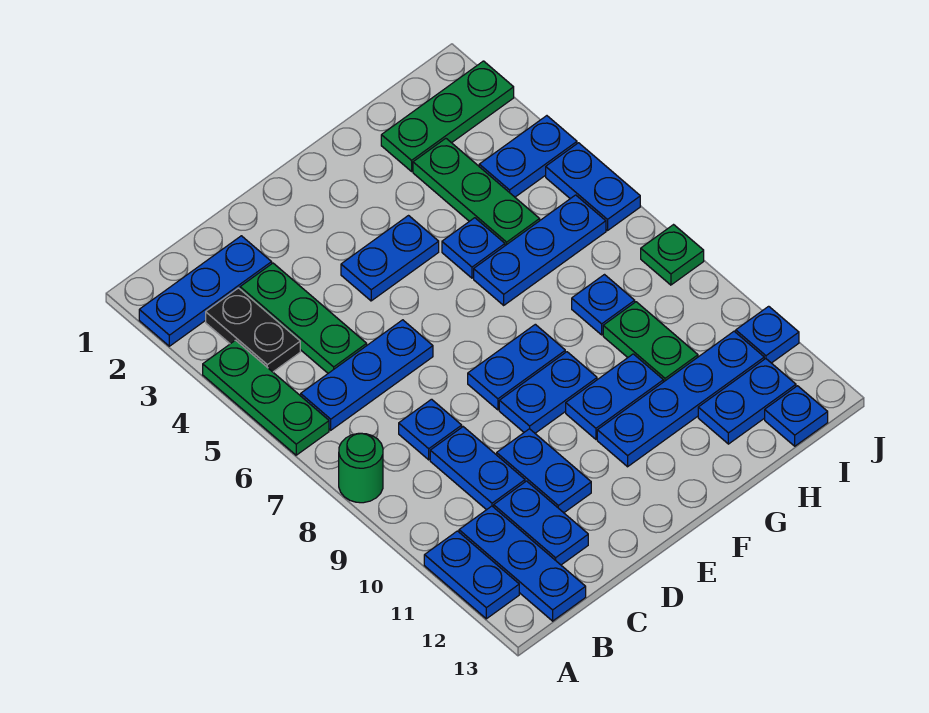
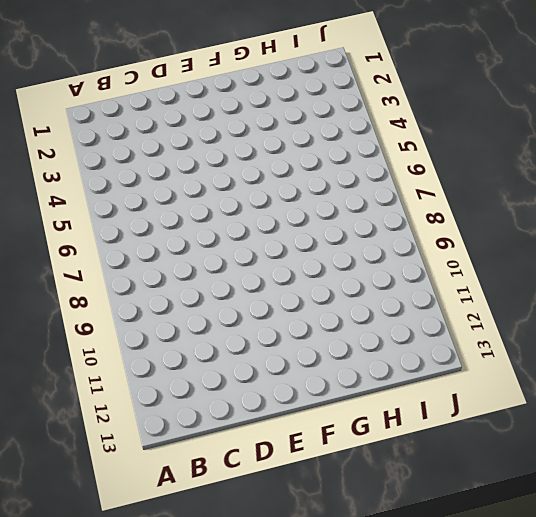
none -> blue plate A2:C2 level 1
none -> green plate A4:A6 level 1
none -> green round brick A8 level 1

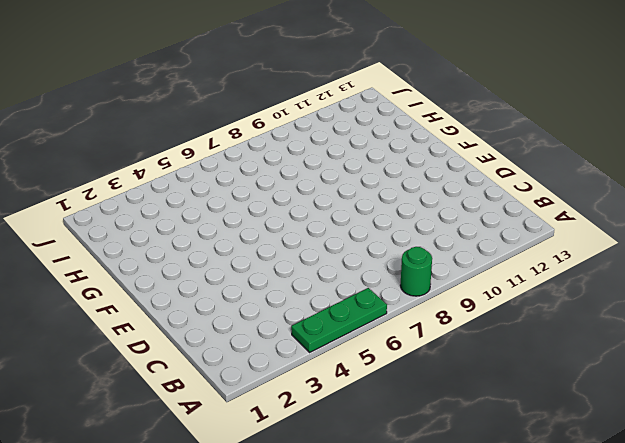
none -> blue plate A2:C2 level 1
none -> blue plate A11:A12 level 1
none -> black plate B3:B4 level 1

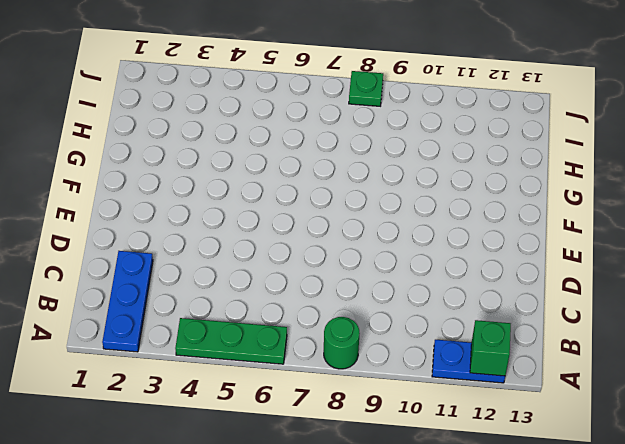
green brick A12 level 2 -> none
none -> black plate B3:B4 level 1
none -> blue plate B6:D6 level 1
none -> blue plate B11:B13 level 1

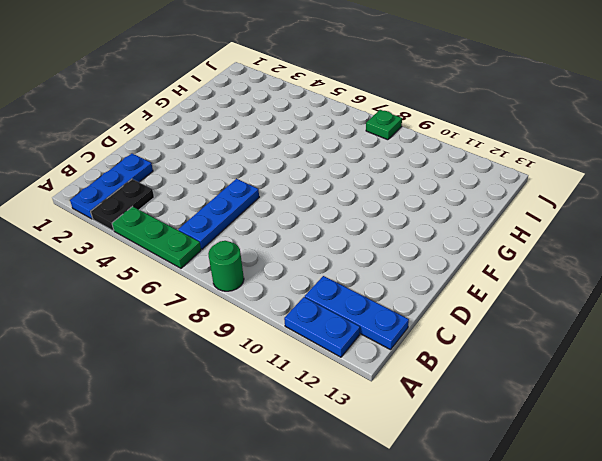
black plate A3:B3 level 1 -> black plate B3:B4 level 1
none -> green plate C3:C5 level 1
none -> blue plate C8 level 1
none -> blue plate C9:C10 level 1

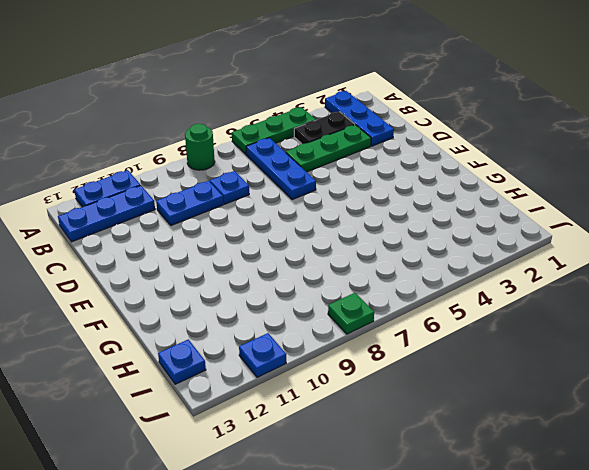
none -> blue plate C11:C12 level 1
none -> blue plate D10:D11 level 1
none -> blue plate E4:F4 level 1

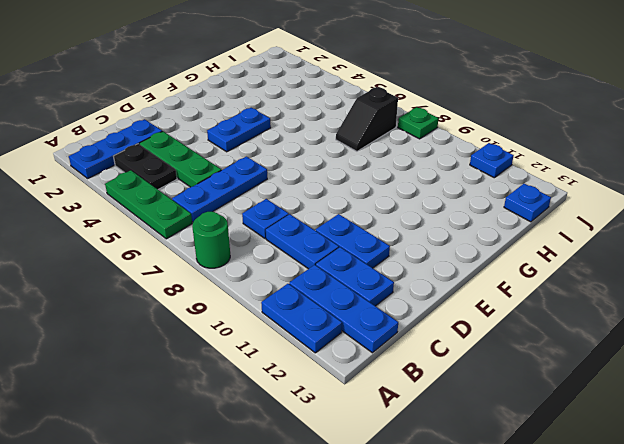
black slope H7:I7 level 1 top I -> none
none -> blue plate E8:F8 level 1
none -> blue plate E9:F9 level 1
none -> blue plate F10:G10 level 1

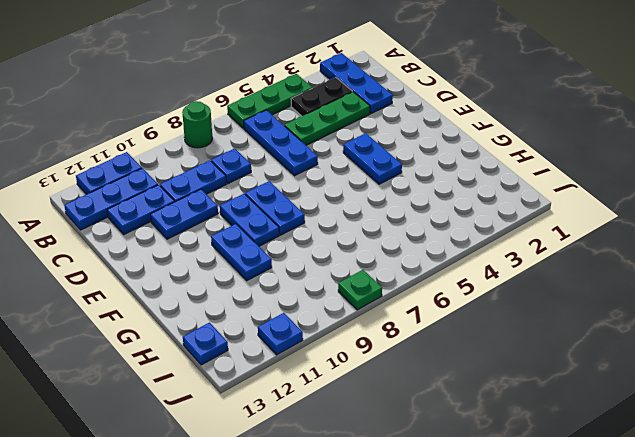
none -> blue plate F11:I11 level 1
none -> blue plate G5 level 1
none -> blue plate G6:I6 level 1

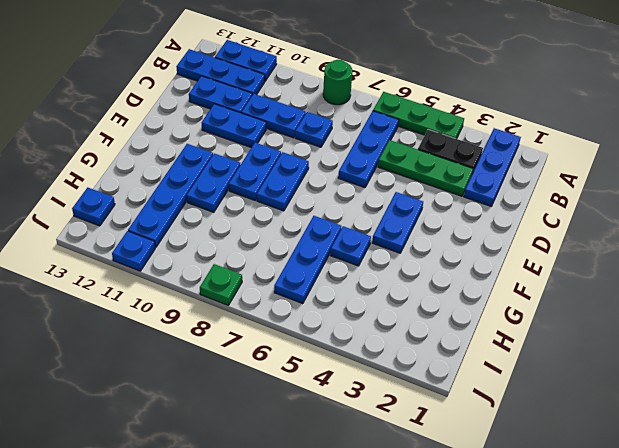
none -> green plate H2:J2 level 1
none -> green plate H3:H5 level 1
none -> blue plate H8 level 1

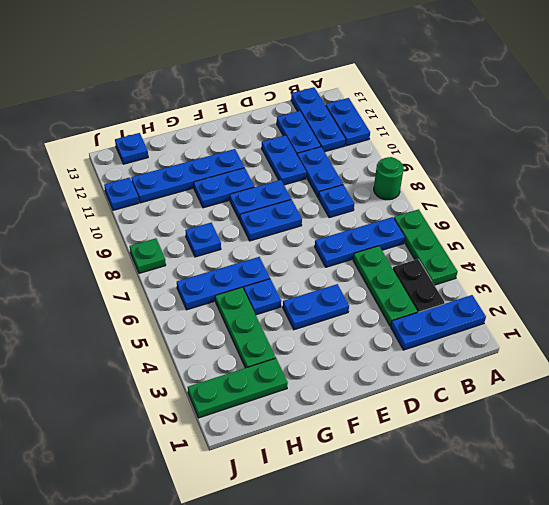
none -> green plate H9:H10 level 1
none -> blue plate H12:I12 level 1
none -> blue plate I4:J4 level 1

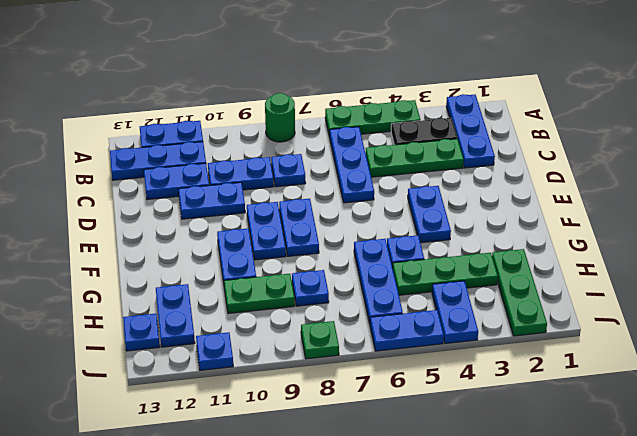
none -> blue plate F11:I11 level 1

